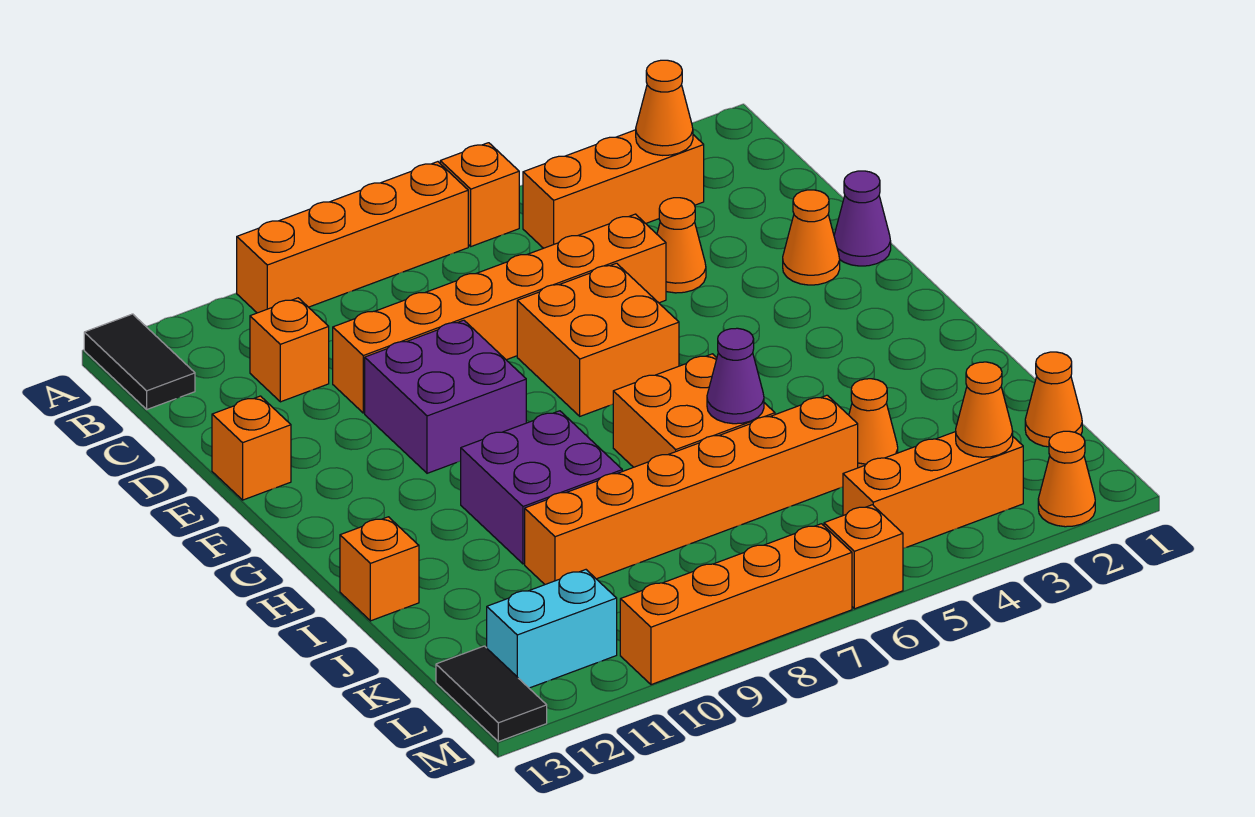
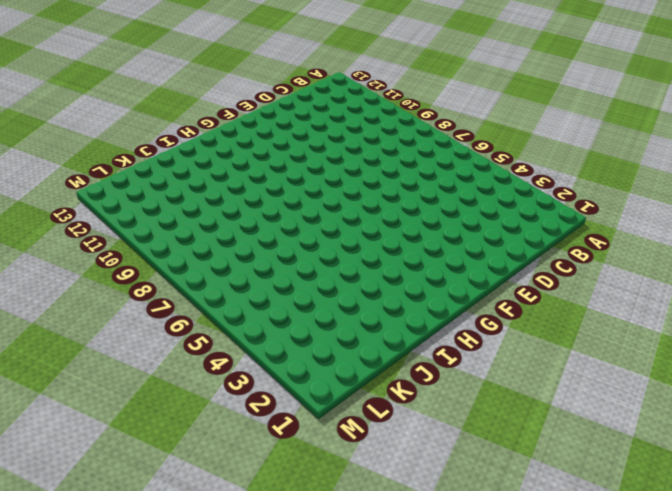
none -> orange brick A6 level 1
none -> orange brick A7:A10 level 1
none -> black tile A13:B13 level 1

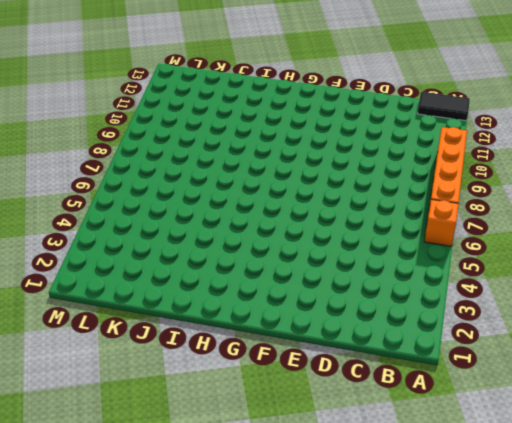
none -> orange brick B3:B5 level 1
none -> orange brick C11 level 1
none -> orange cone D4 level 1

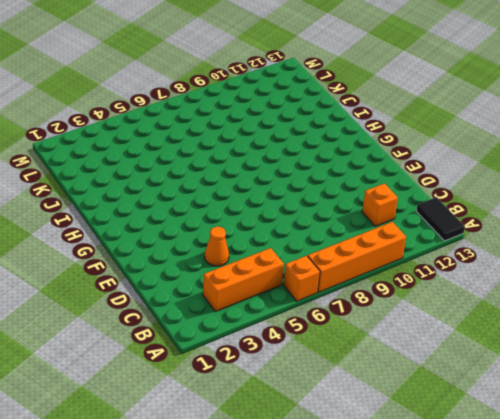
none -> orange brick D5:D10 level 1
none -> purple cone E1 level 1
none -> orange cone E2 level 1

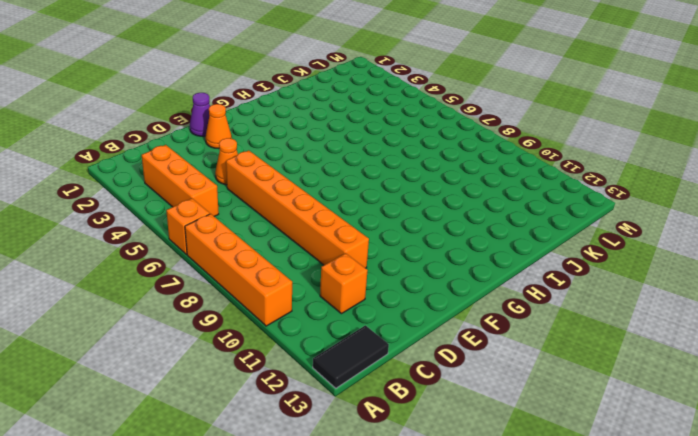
none -> orange brick E6:F7 level 1
none -> purple brick E9:F10 level 1
none -> orange brick E13 level 1

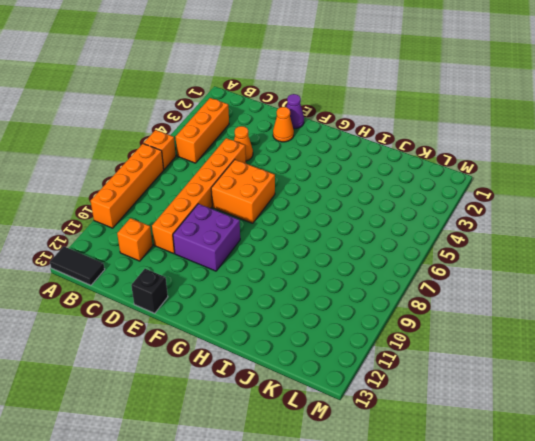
black brick E13 level 1 -> orange brick E13 level 1
none -> orange brick H6:I7 level 1
none -> purple brick H9:I10 level 1
none -> orange brick I13 level 1

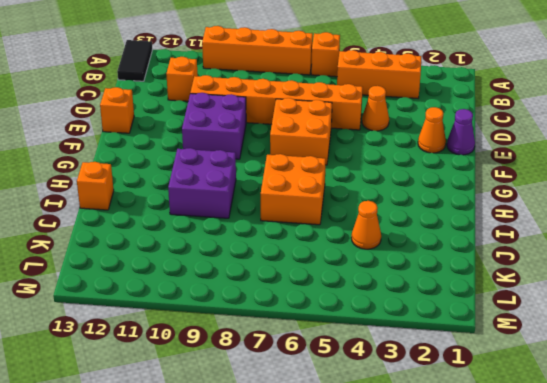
none -> orange brick J5:J10 level 1
none -> orange cone K1 level 1
none -> orange brick L3:L5 level 1

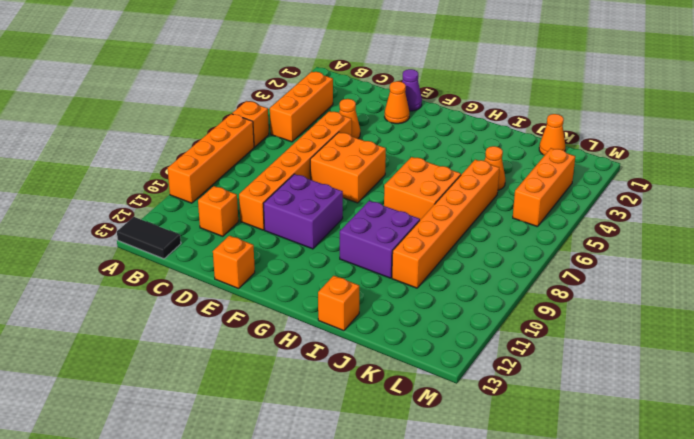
none -> cyan brick L11:L12 level 1
none -> black tile L13:M13 level 1
none -> orange cone M2 level 1

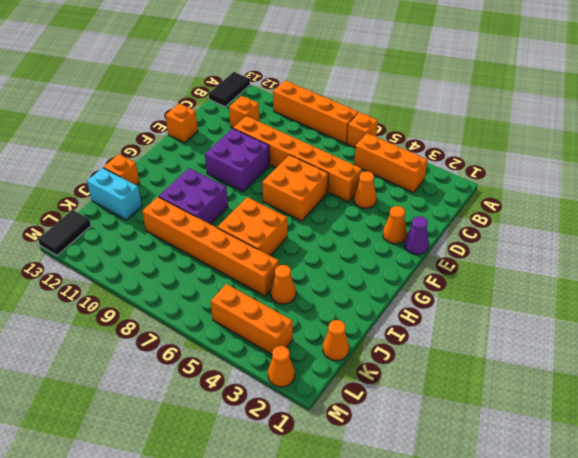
cyan brick J12:J13 level 1 -> cyan brick L11:L12 level 1
none -> orange brick M6 level 1
none -> orange brick M7:M10 level 1
none -> orange cone B3 level 2

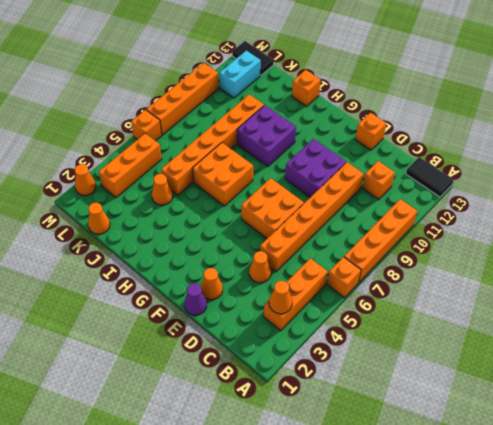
none -> purple cone I6 level 2
none -> orange cone L3 level 2

